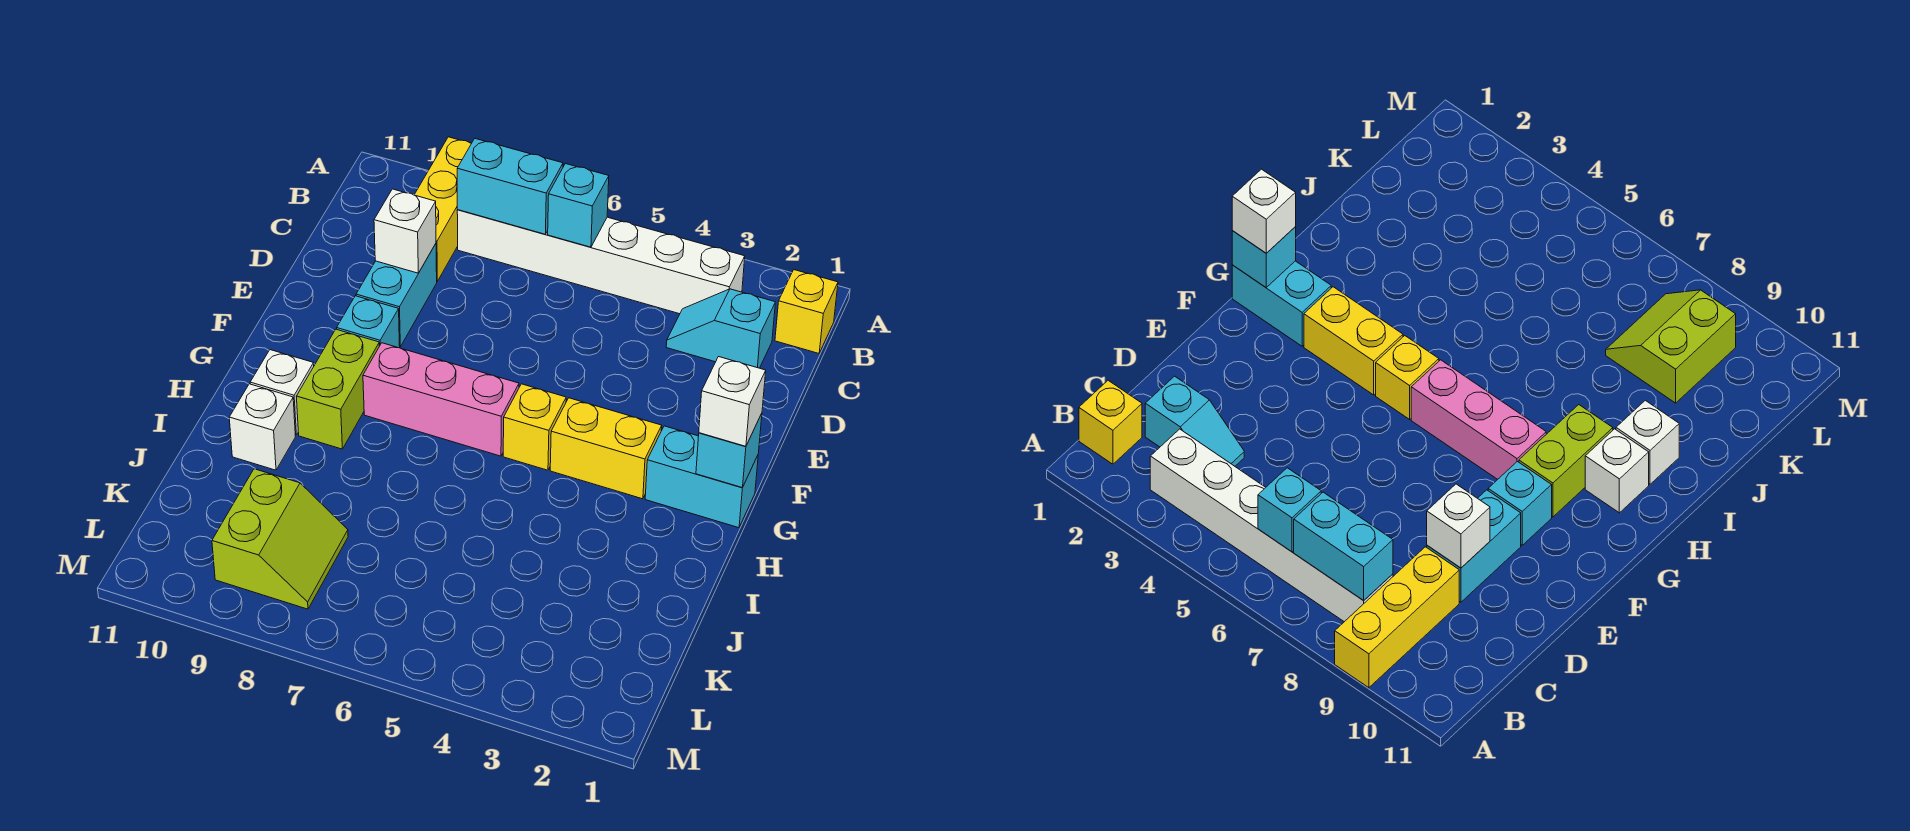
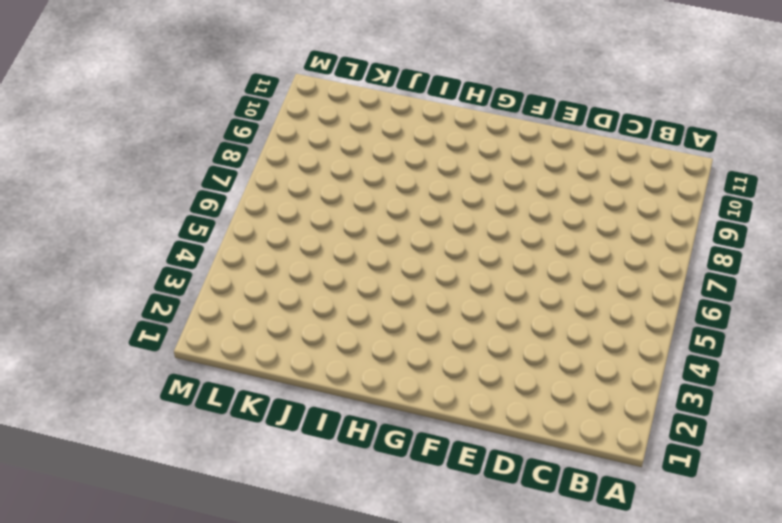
none -> yellow brick A9:C9 level 1
none -> yellow brick B1 level 1
none -> white brick B3:B8 level 1

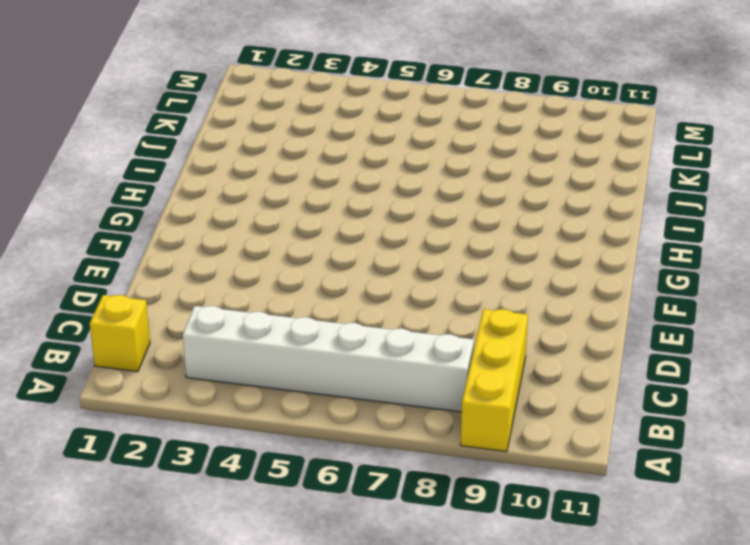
none -> cyan slope C2:C3 level 1 top 2
none -> cyan brick D9:E9 level 1
none -> cyan brick F9 level 1

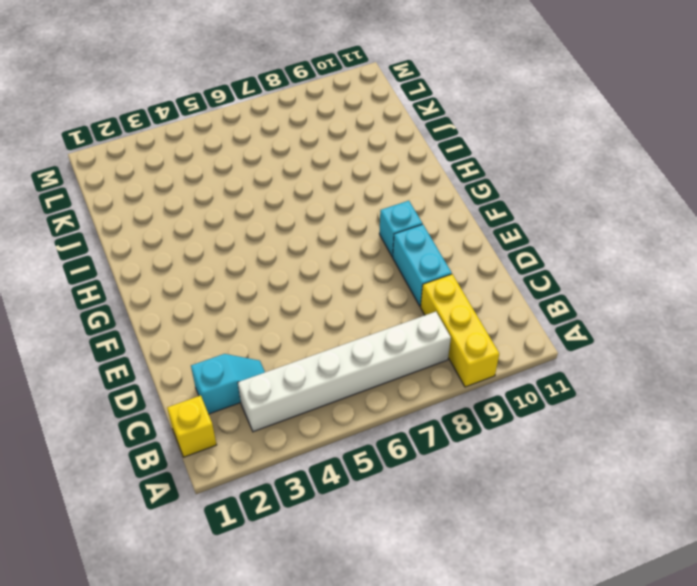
none -> cyan brick G1:G2 level 1
none -> yellow brick G3:G4 level 1
none -> yellow brick G5 level 1

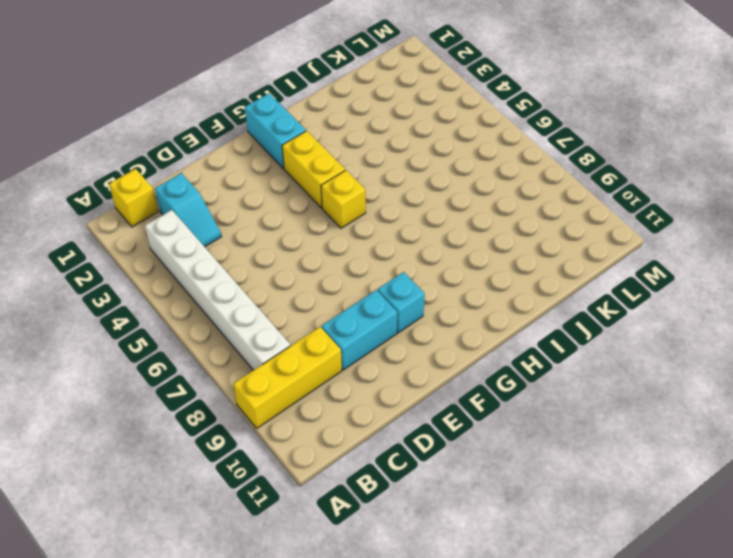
none -> pink brick G6:G8 level 1
none -> lime brick G9:H9 level 1
none -> white brick H10 level 1

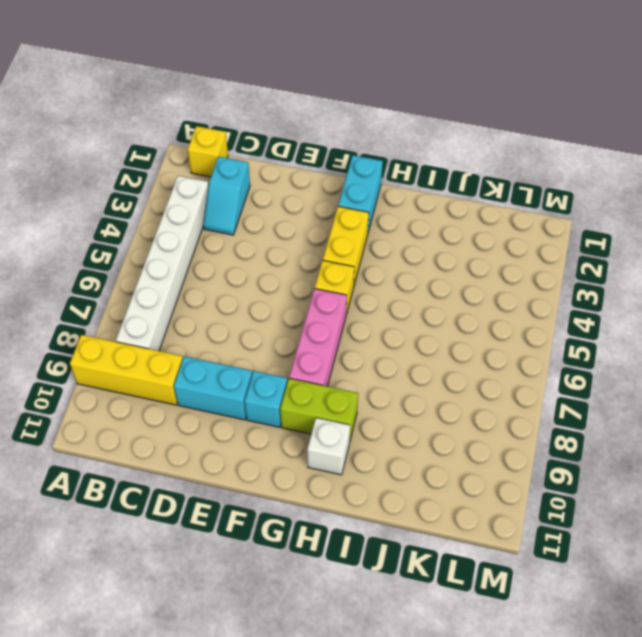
none -> white brick I10 level 1
none -> lime slope K8:L9 level 1 top 9
none -> cyan brick B6 level 2

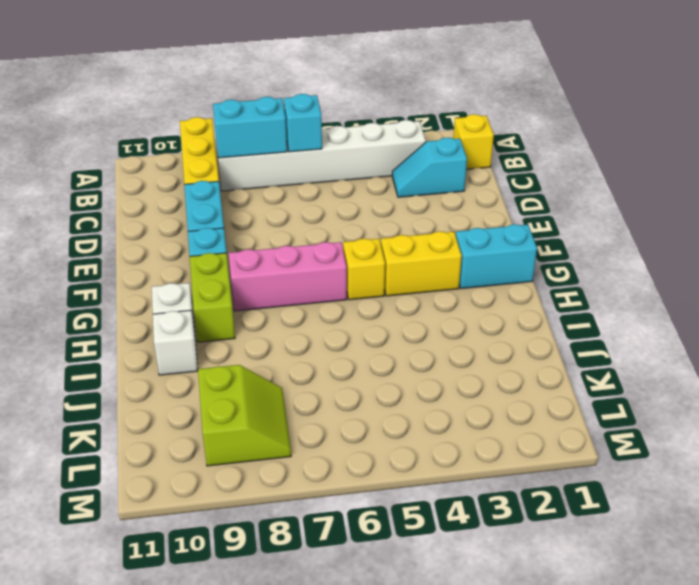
none -> white brick D9 level 2
none -> cyan brick G1 level 2
none -> white brick G1 level 3

